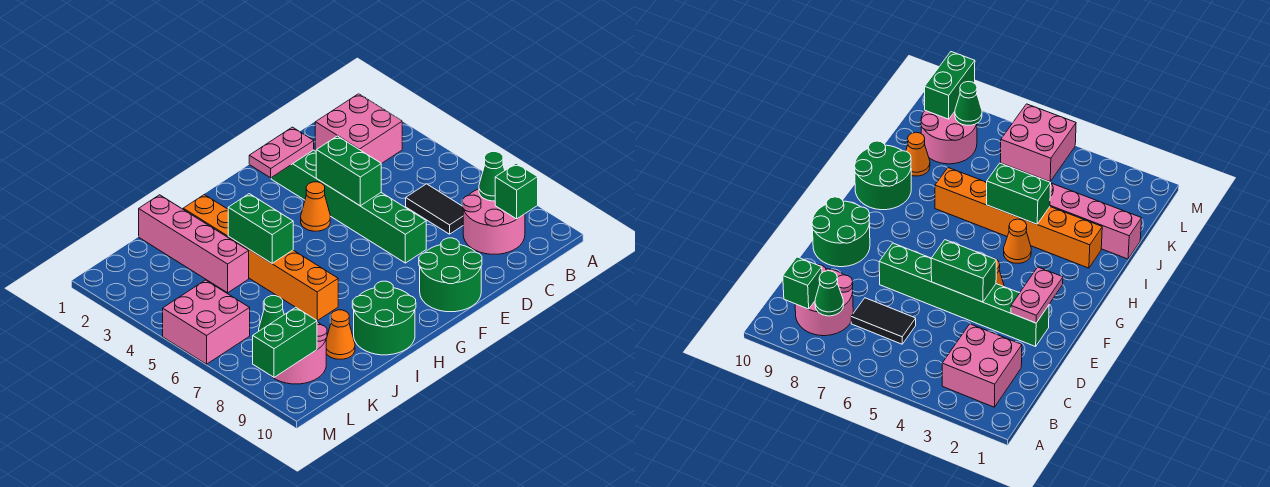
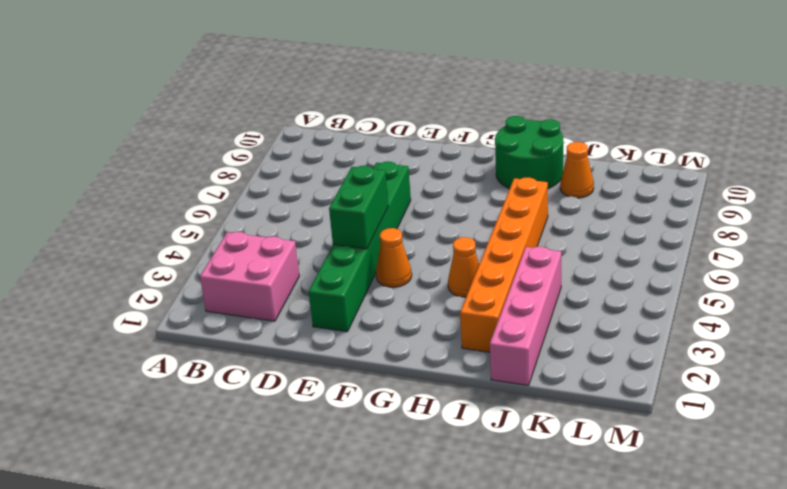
none -> pink round brick B8:C9 level 1
none -> black tile C6:C7 level 1
none -> green round brick E9:F10 level 1

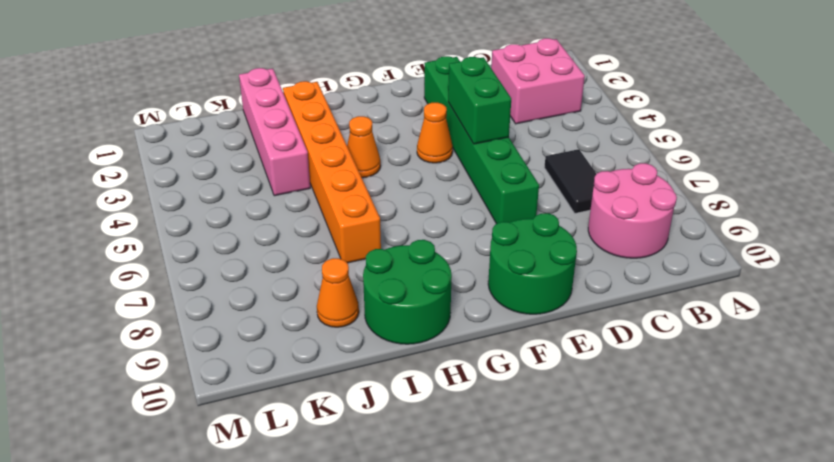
none -> pink round brick K8:L9 level 1
none -> pink brick L5:M6 level 1
none -> green cone B8 level 2

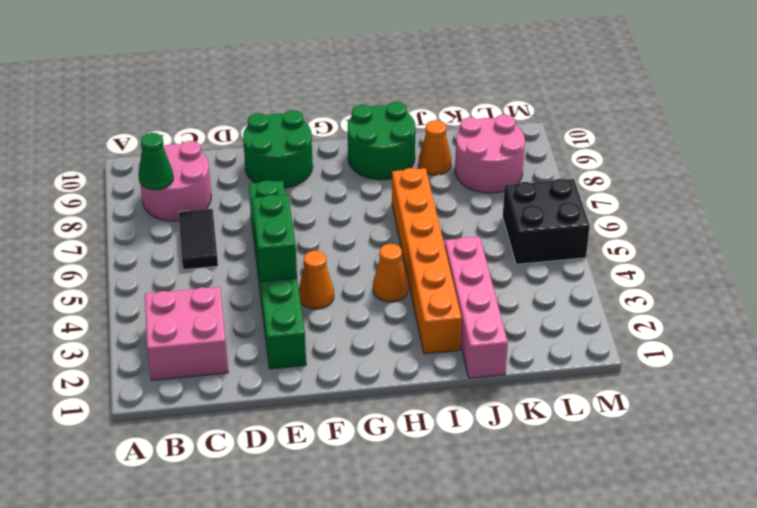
black brick L5:M6 level 1 -> pink brick L5:M6 level 1
none -> green brick B9 level 2
none -> pink plate E2:F2 level 2
none -> green brick I4:I5 level 2

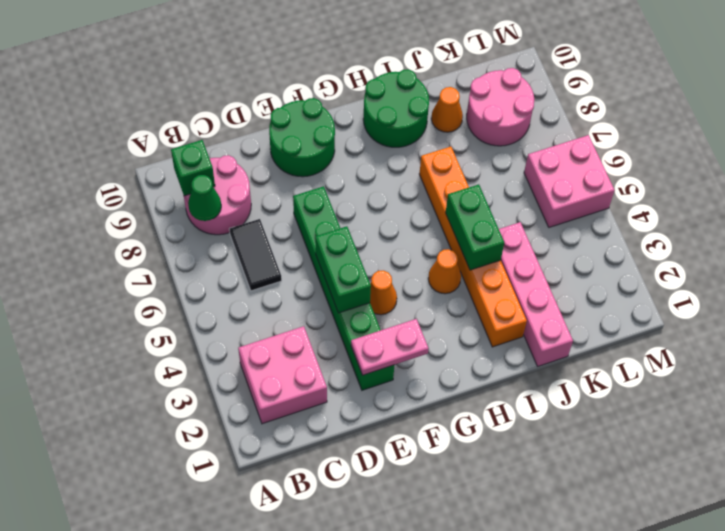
none -> green cone L8 level 2
none -> green brick L9:M9 level 2

